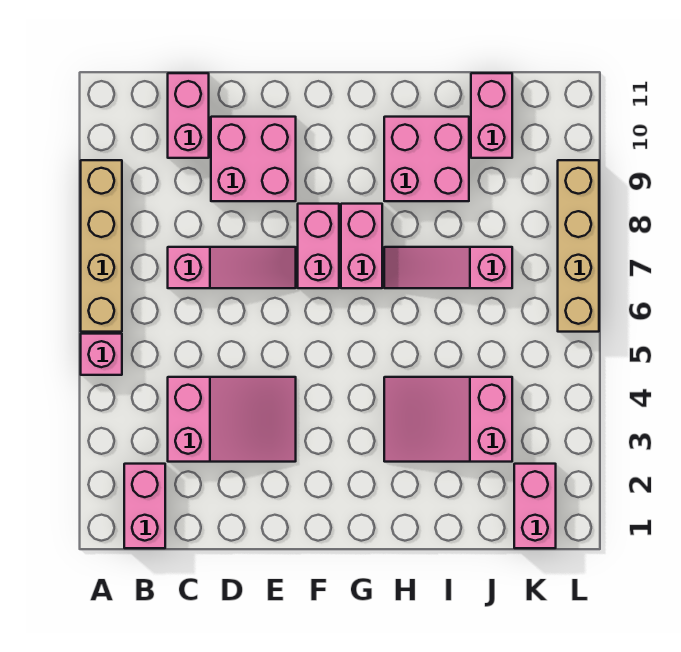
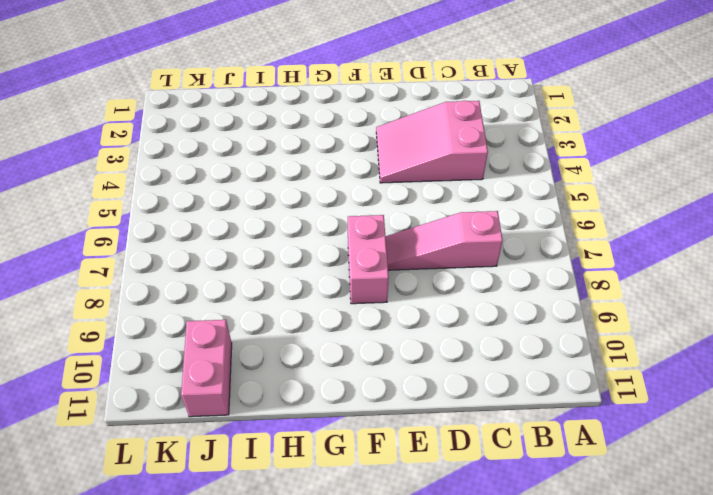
none -> pink brick A5 level 1
none -> tan brick A6:A9 level 1
none -> pink brick B1:B2 level 1

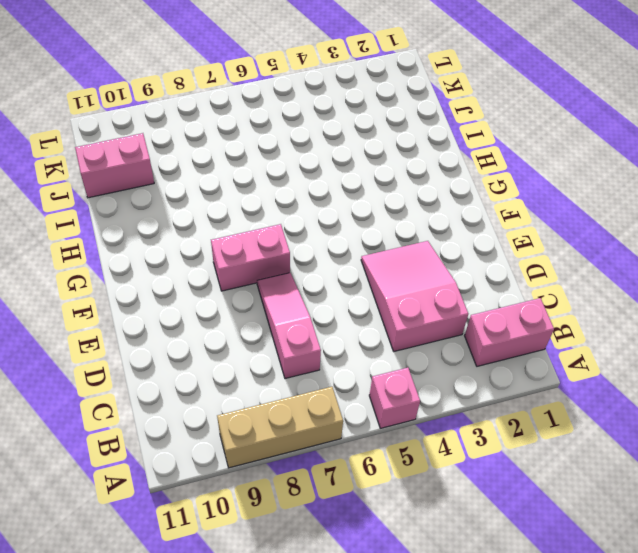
tan brick A7:A9 level 1 -> tan brick A6:A9 level 1
none -> pink brick C10:C11 level 1
none -> pink brick D9:E10 level 1
none -> pink brick G7:G8 level 1

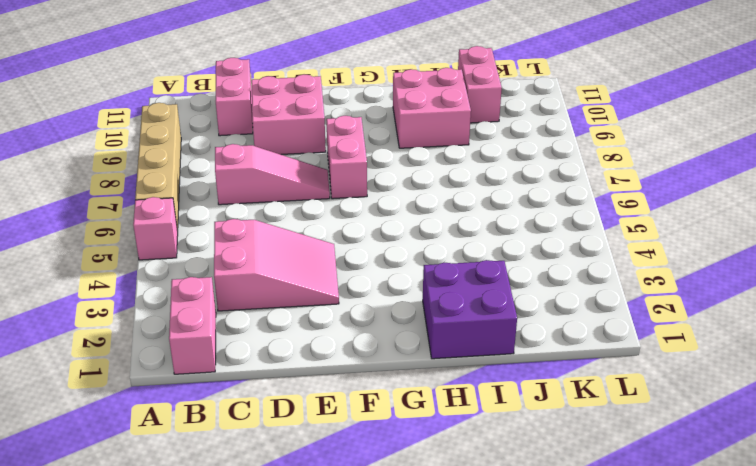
purple brick H1:I2 level 1 -> none
none -> pink brick G7:G8 level 1
none -> pink slope H3:J4 level 1 top J
none -> pink slope H7:J7 level 1 top J

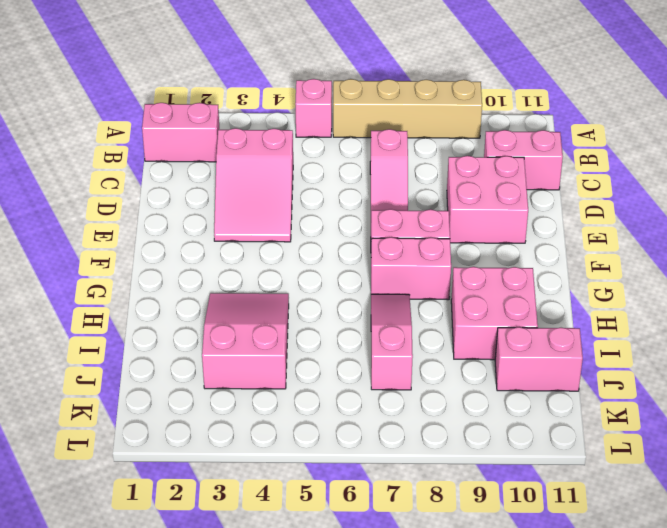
none -> pink brick K1:K2 level 1
none -> tan brick L6:L9 level 1

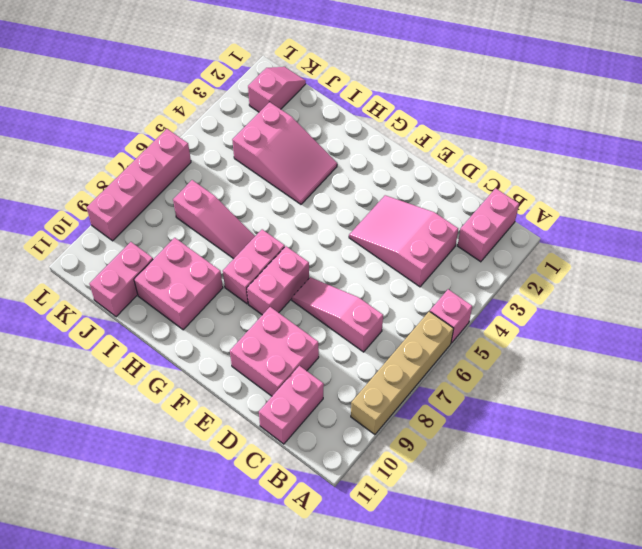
pink slope K1:K2 level 1 top 2 -> pink brick K1:K2 level 1
pink brick L6:L9 level 1 -> tan brick L6:L9 level 1

